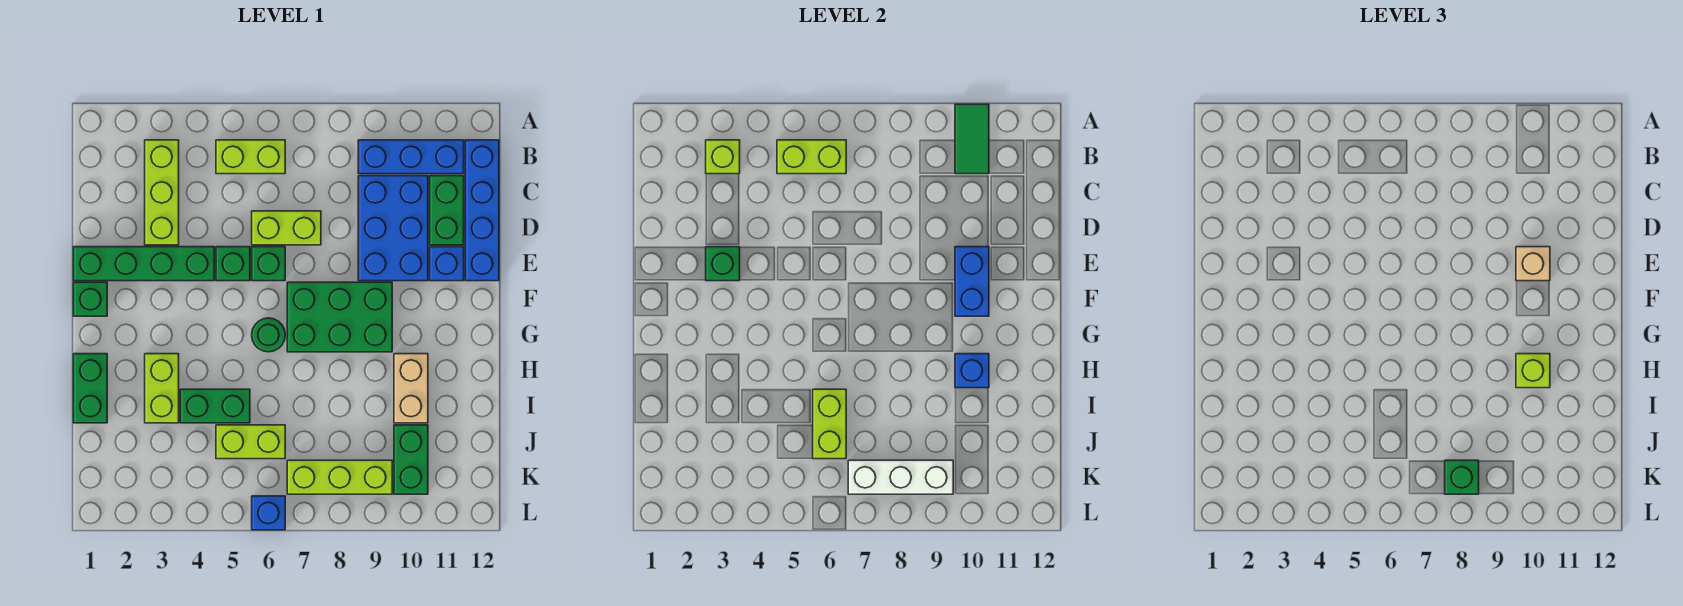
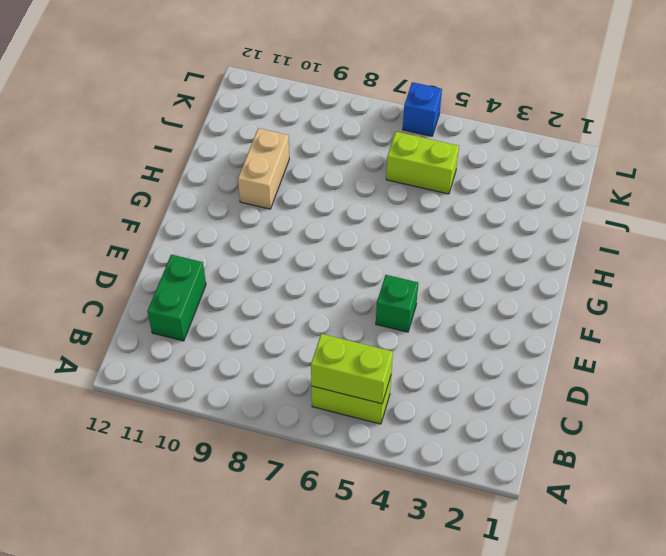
none -> lime brick B3:D3 level 1
none -> blue brick B9:B11 level 1
none -> blue brick B12:E12 level 1
none -> blue brick C9:E10 level 1

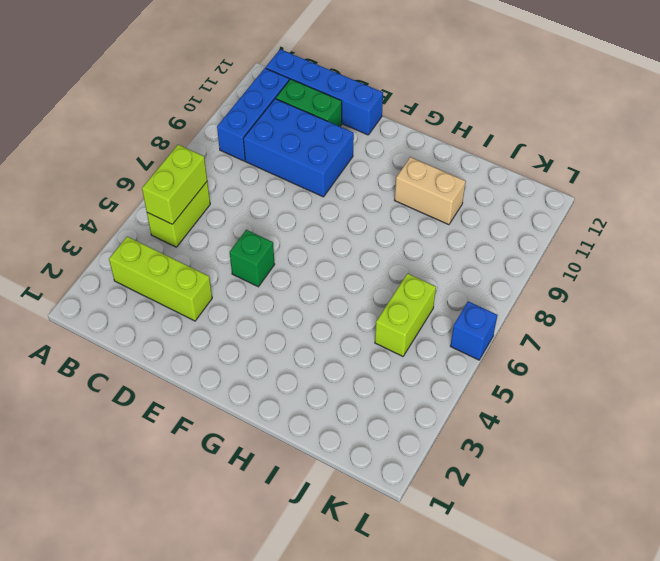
none -> lime brick D6:D7 level 1
none -> green brick E1:E4 level 1
none -> green brick E6 level 1
none -> blue brick E11 level 1

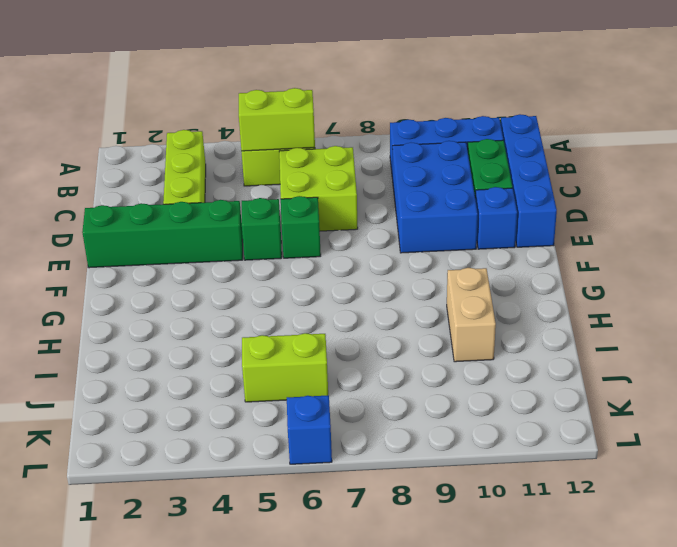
lime brick C6:D7 level 1 -> lime brick D6:D7 level 1
none -> green brick F1 level 1
none -> green brick F7:G9 level 1
none -> green round brick G6 level 1
none -> green brick H1:I1 level 1

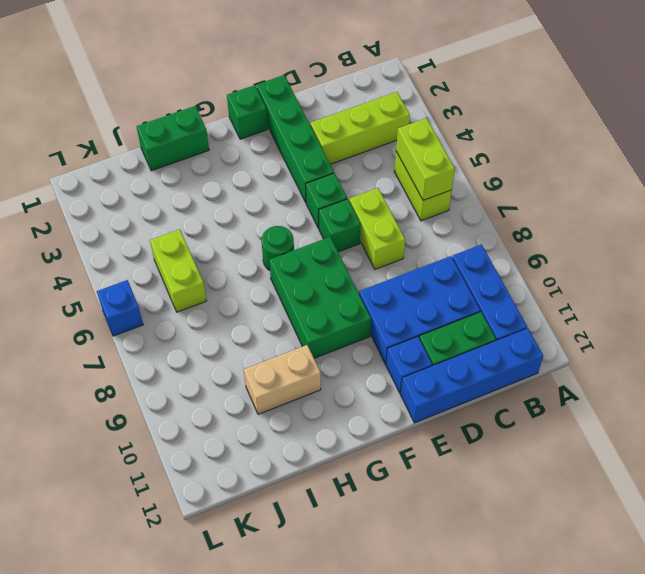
none -> lime brick H3:I3 level 1
none -> green brick I4:I5 level 1
none -> green brick J10:K10 level 1
none -> lime brick K7:K9 level 1

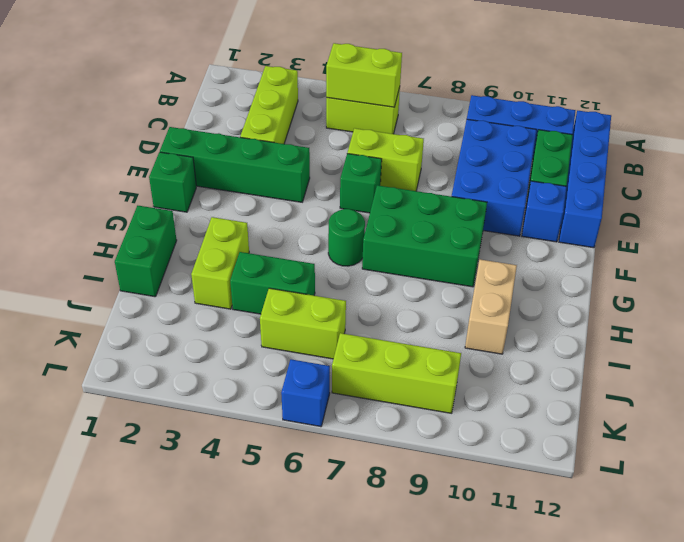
none -> green brick E5 level 1
none -> green brick J10:K10 level 1
none -> green tile A10:B10 level 2
none -> lime brick B3 level 2

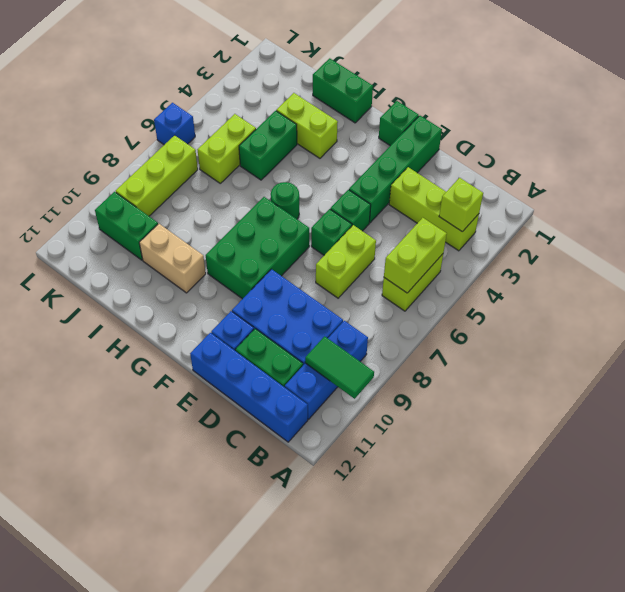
none -> green brick E3 level 2
none -> blue brick E10:F10 level 2
none -> blue brick H10 level 2
none -> lime brick I6:J6 level 2

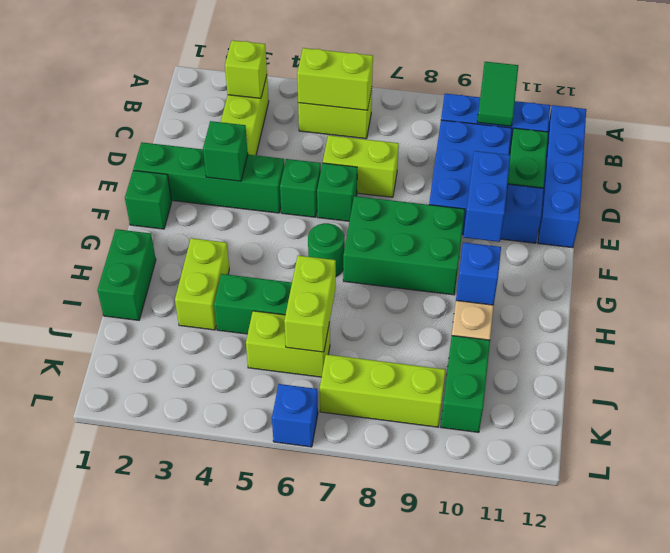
none -> white brick K7:K9 level 2
none -> tan brick E10 level 3
none -> lime brick H10 level 3
none -> green brick K8 level 3

